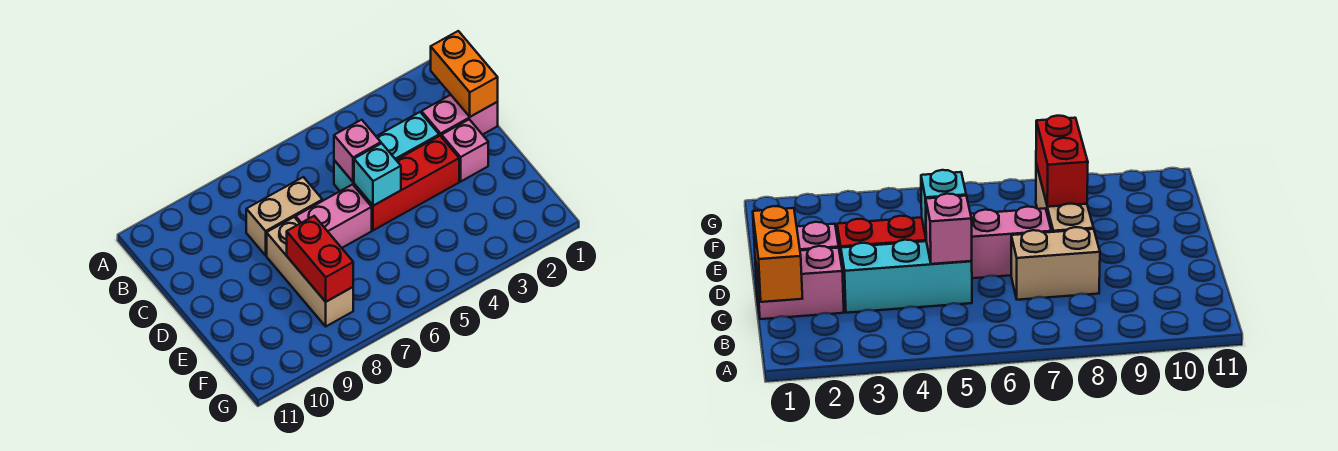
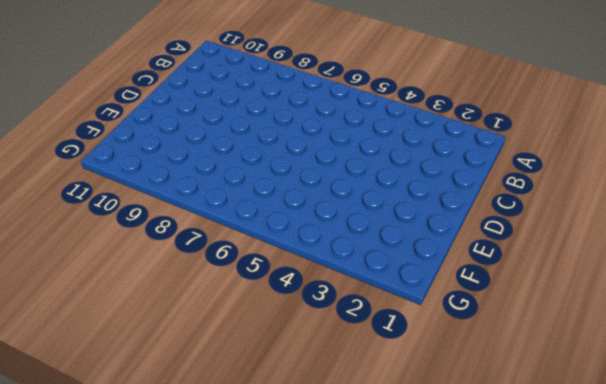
none -> pink brick C1:C2 level 1
none -> cyan brick C3:C5 level 1

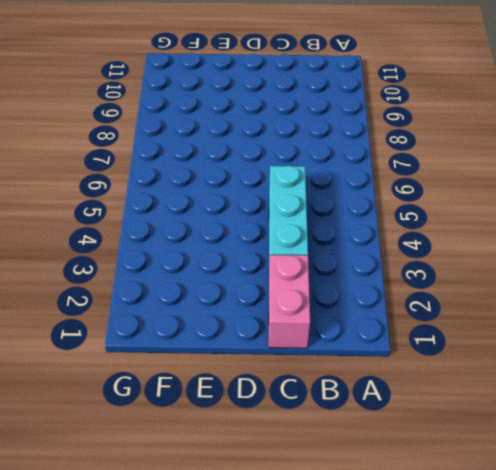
none -> tan brick C7:C8 level 1
none -> pink brick D2 level 1

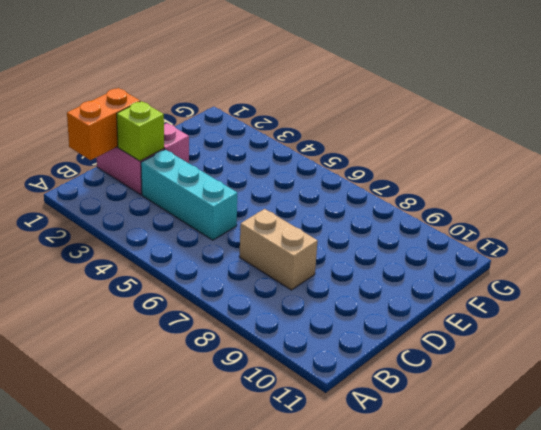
lime brick C2 level 2 -> none
none -> red brick D3:D5 level 1
none -> pink brick D6:D7 level 1

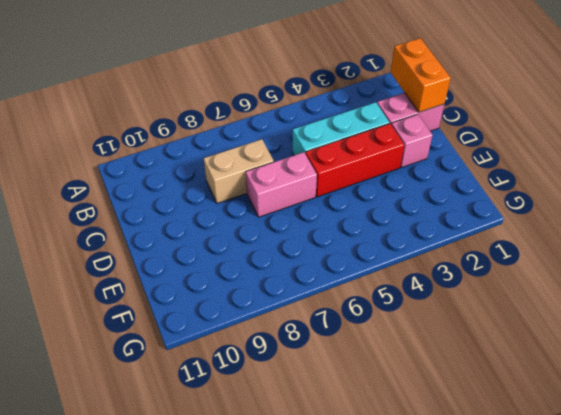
none -> tan brick D8:F8 level 1
none -> pink brick C5 level 2

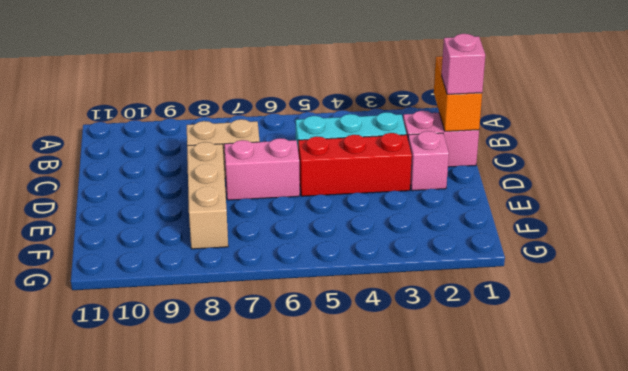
pink brick C1 level 3 -> pink brick C5 level 2
none -> cyan brick D5 level 2
none -> red brick E8:F8 level 2

